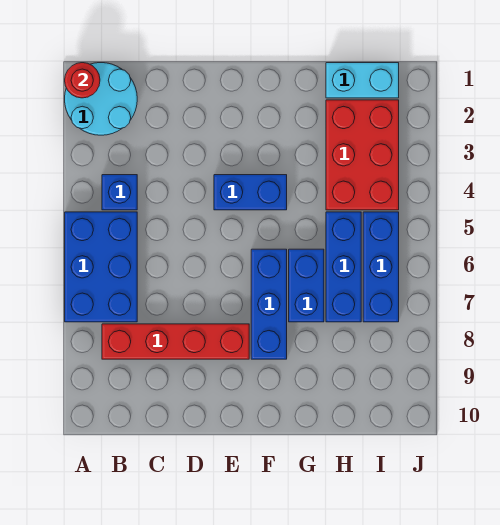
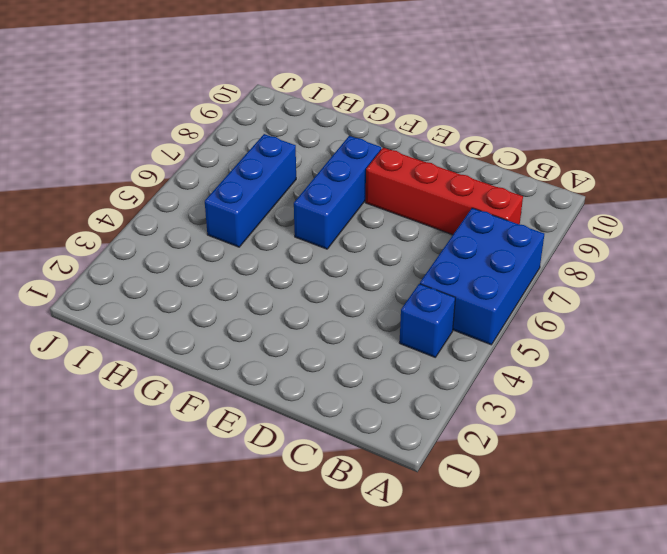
none -> cyan round brick A1:B2 level 1
none -> blue brick E4:F4 level 1
none -> blue brick G6:G7 level 1

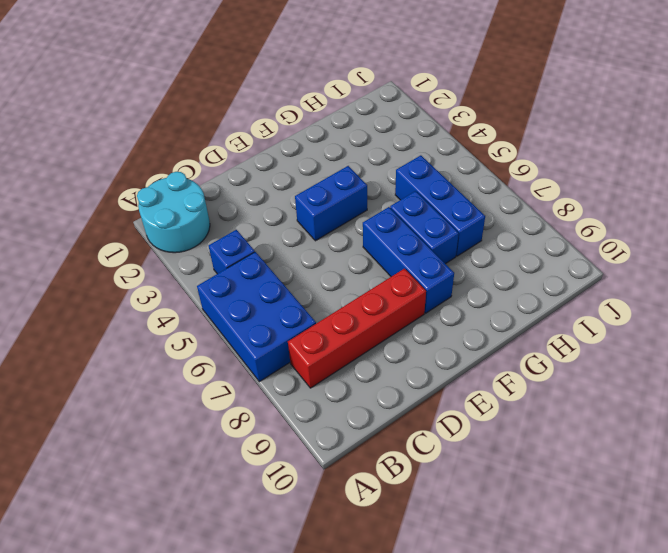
none -> cyan brick H1:I1 level 1
none -> red brick H2:I4 level 1
none -> blue brick I5:I7 level 1

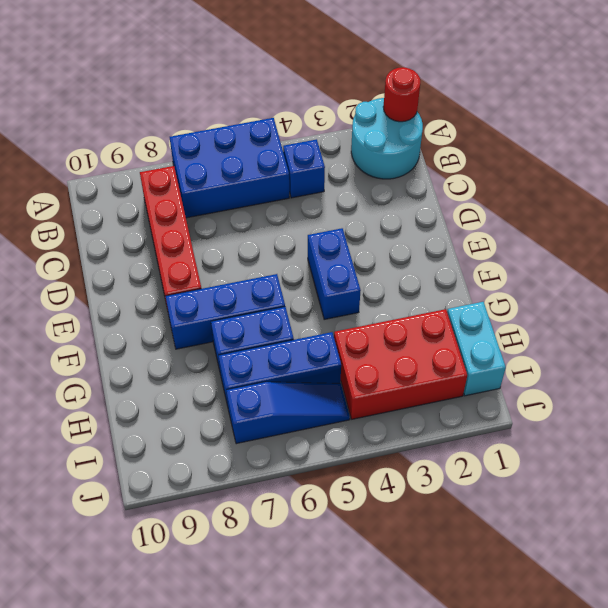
blue slope I5:I7 level 1 top 7 -> blue brick I5:I7 level 1

